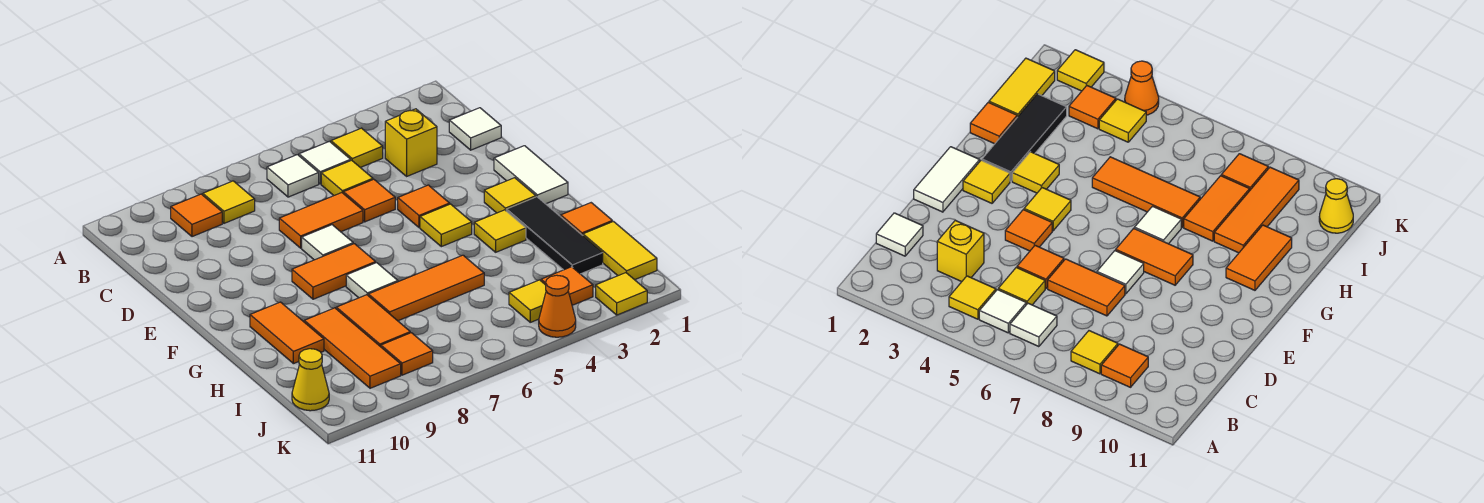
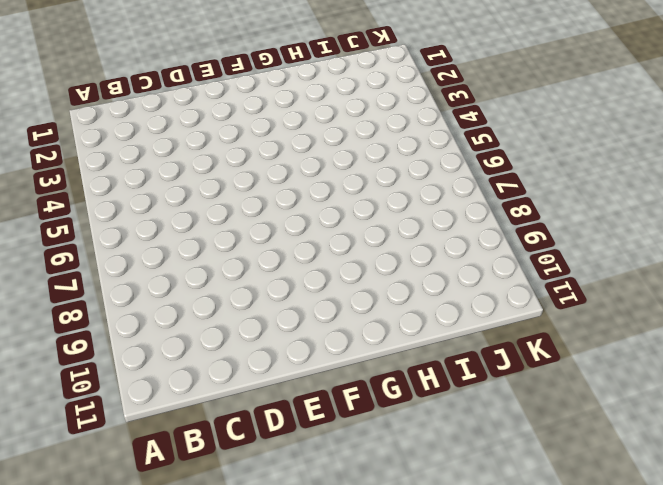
none -> yellow tile B4 level 1
none -> white tile B5 level 1
none -> white tile B6 level 1
none -> yellow tile B8 level 1

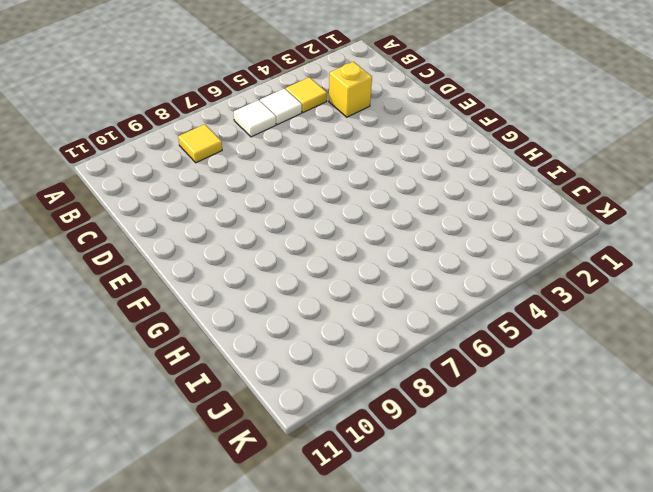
none -> orange tile B9 level 1
none -> white tile C1 level 1
none -> yellow tile C5 level 1
none -> orange tile D5 level 1

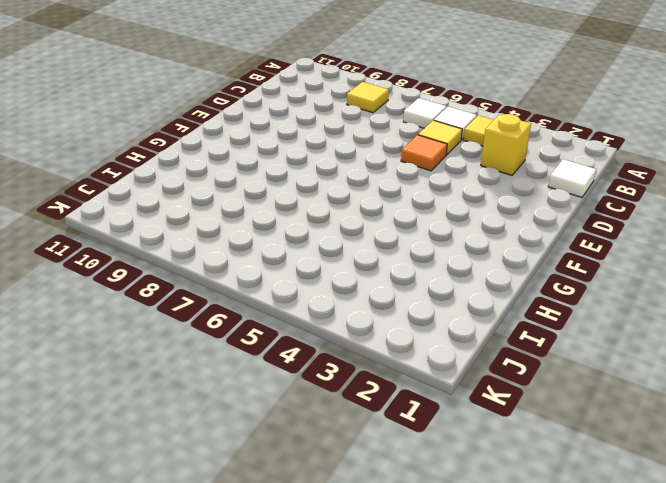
none -> orange tile B9 level 1
none -> orange tile D6:D7 level 1
none -> white tile E1:F1 level 1
none -> orange tile E4 level 1

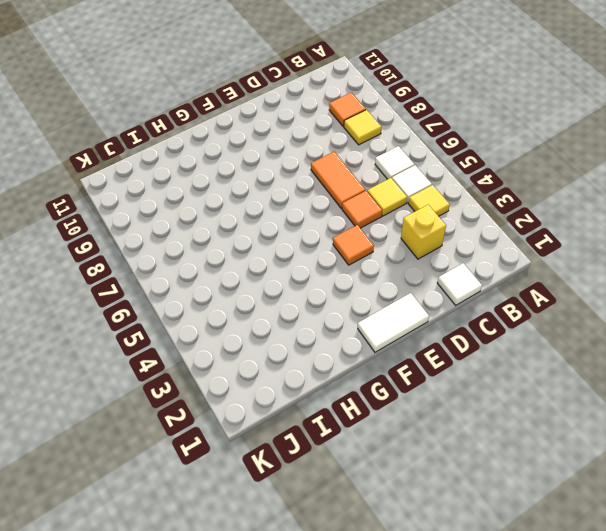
none -> white tile E7 level 1
none -> yellow tile F2 level 1
none -> yellow tile F4 level 1
none -> orange tile F7:F8 level 1

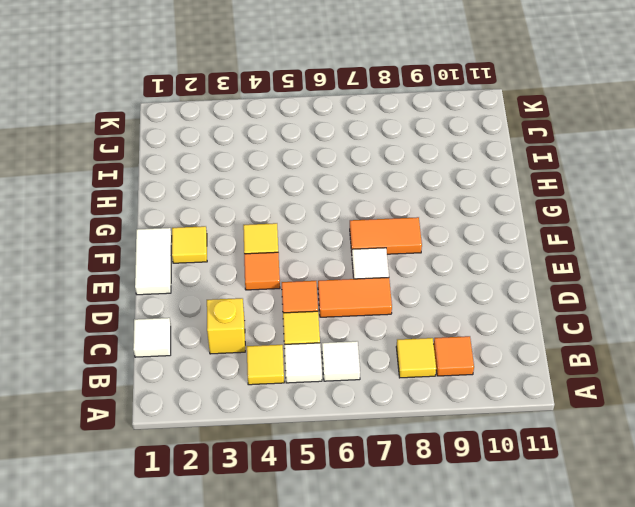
none -> black tile G2:I2 level 1
none -> yellow tile G3 level 1
none -> white tile G7 level 1
none -> orange tile G10:H10 level 1

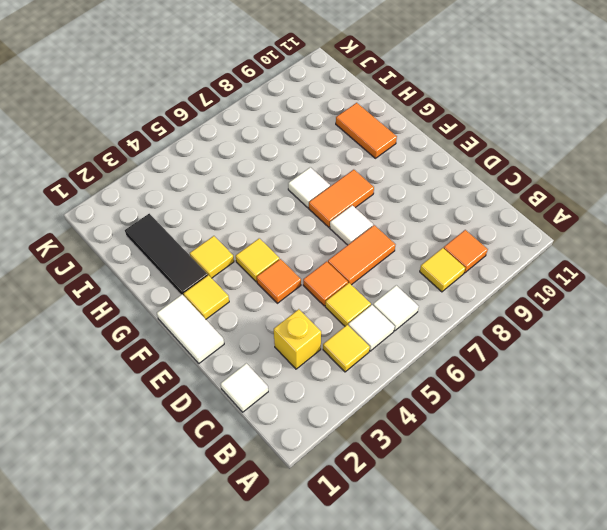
none -> orange tile H1 level 1
none -> orange tile H5:H7 level 1
none -> orange tile H8:I8 level 1
none -> orange tile H9:J9 level 1

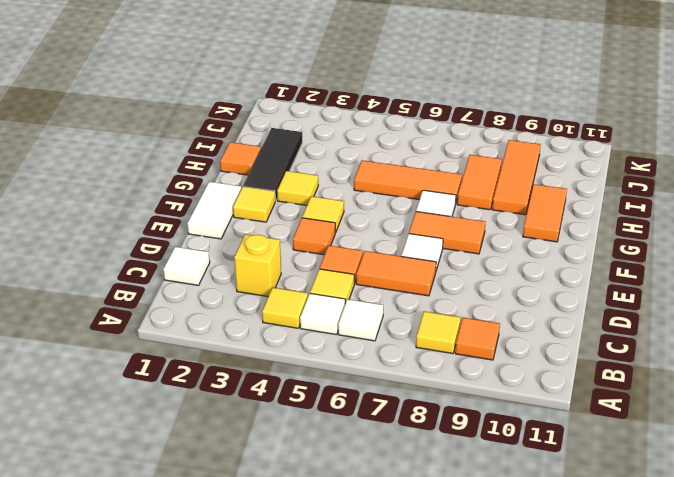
none -> yellow tile I1:J1 level 1
none -> orange tile J3 level 1
none -> yellow tile J4 level 1
none -> orange tile J8 level 1

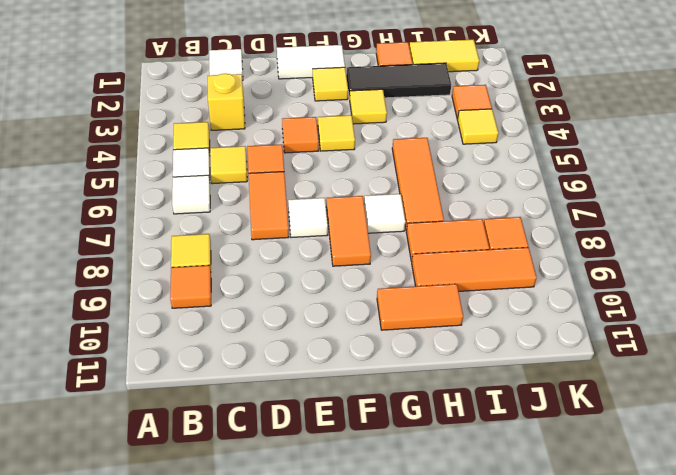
none -> yellow cone J11 level 1
none -> yellow tile K2 level 1
none -> orange cone K4 level 1

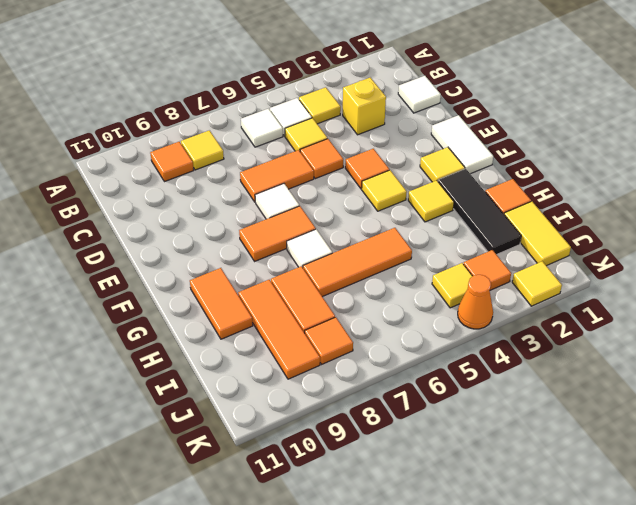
none -> yellow cone J11 level 1

